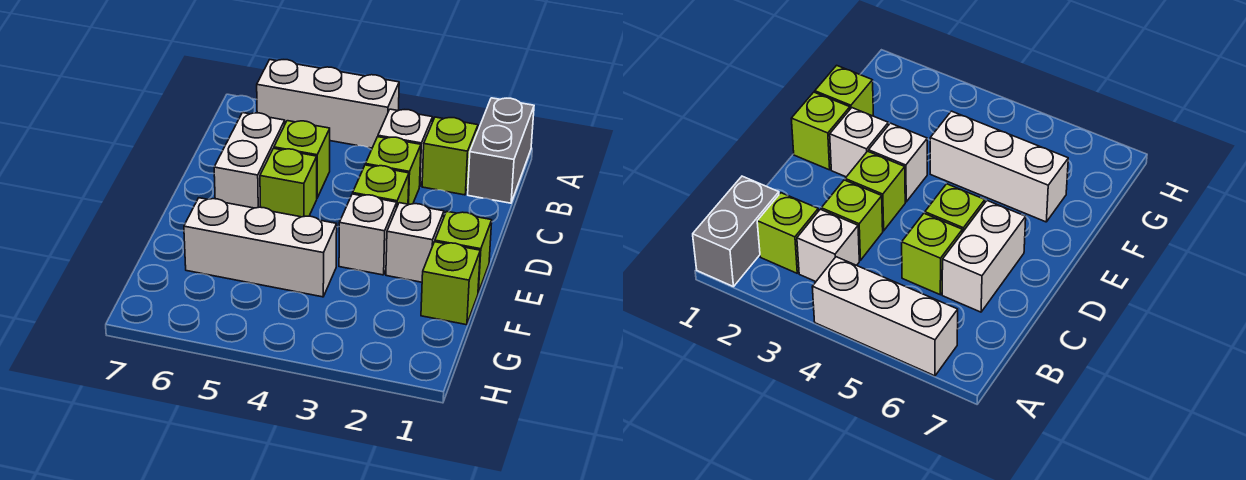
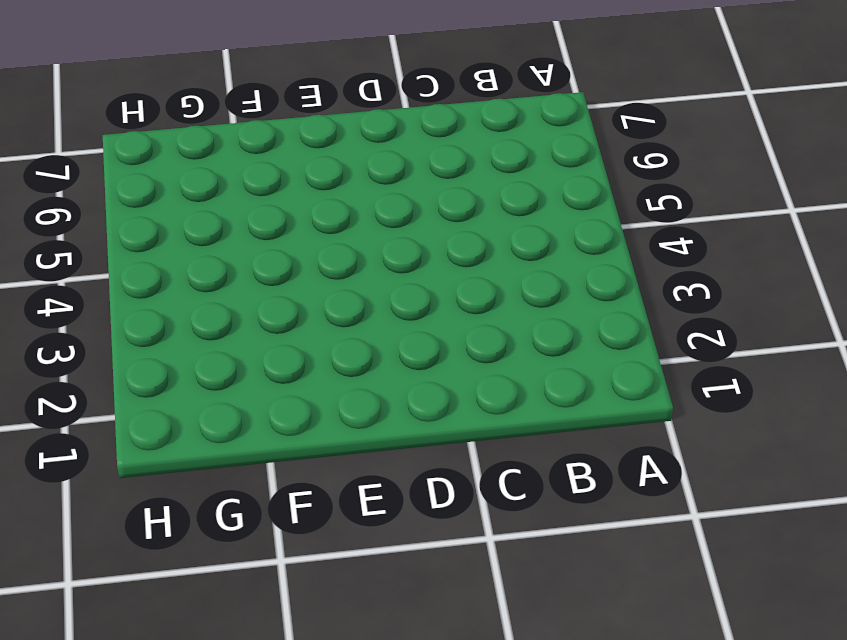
none -> grey brick A1:B1 level 1
none -> white brick A4:A6 level 1
none -> lime brick B2 level 1

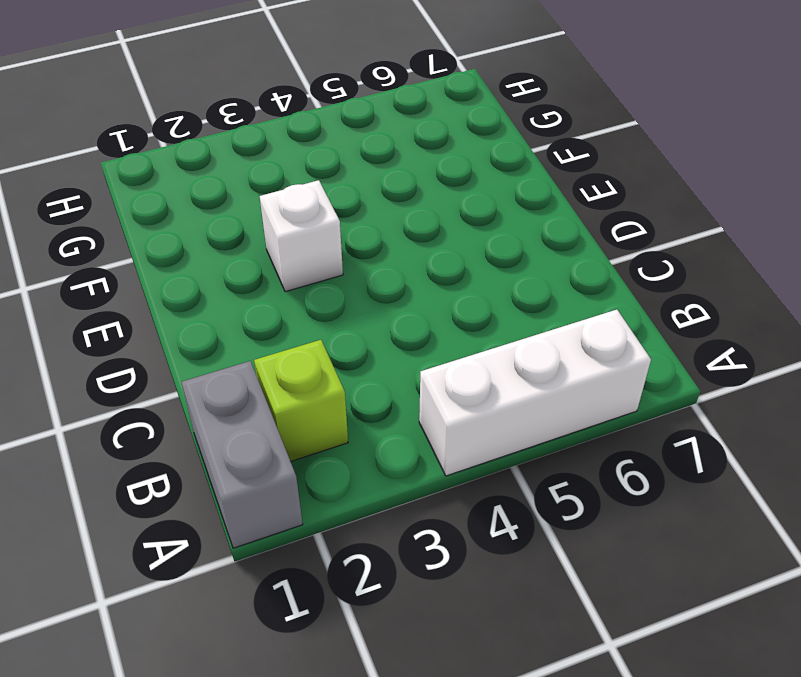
none -> white brick B3 level 1
none -> lime brick C3 level 1
none -> lime brick C5 level 1

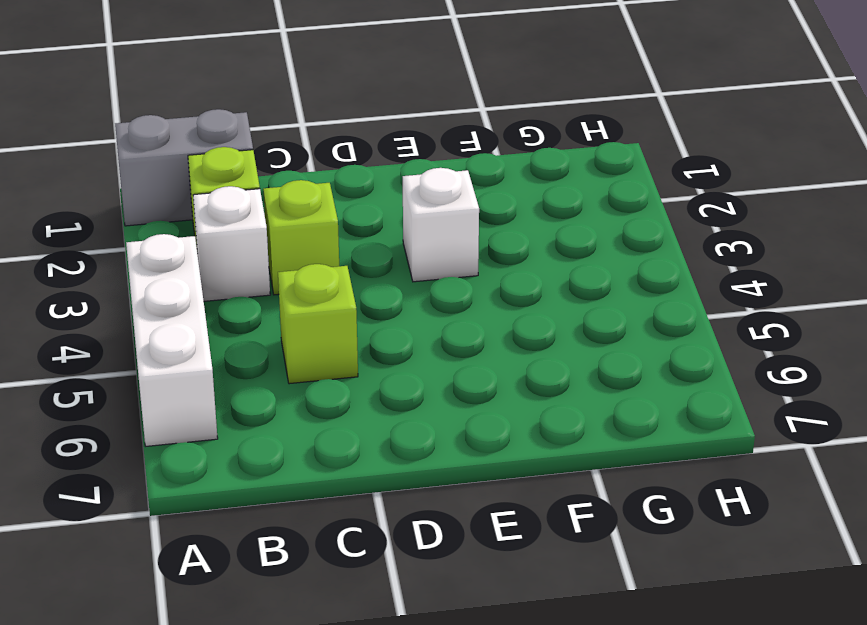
none -> white brick C6:D6 level 1
none -> lime brick D3 level 1
none -> lime brick D5 level 1

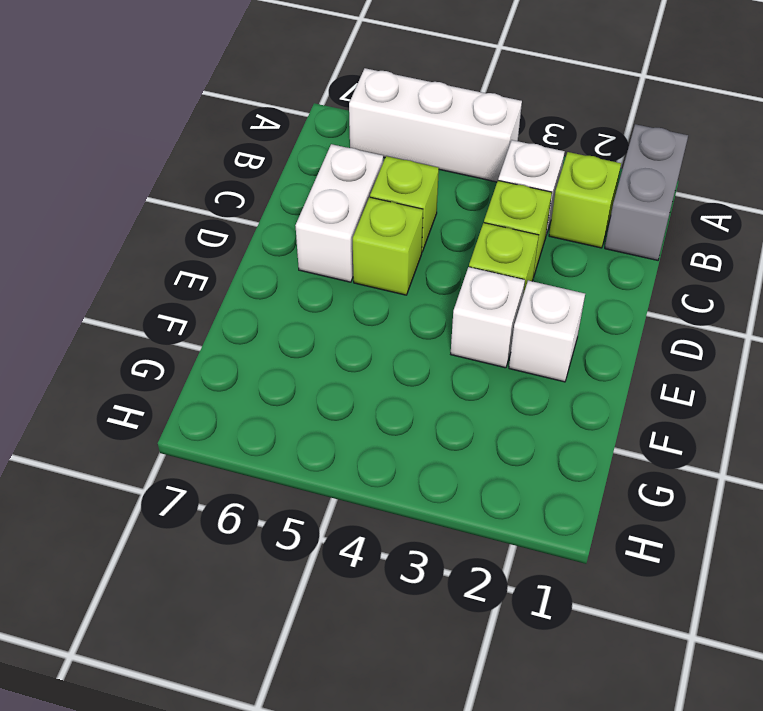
none -> lime brick E1 level 1
none -> lime brick F1 level 1
none -> white brick F4:F6 level 1

